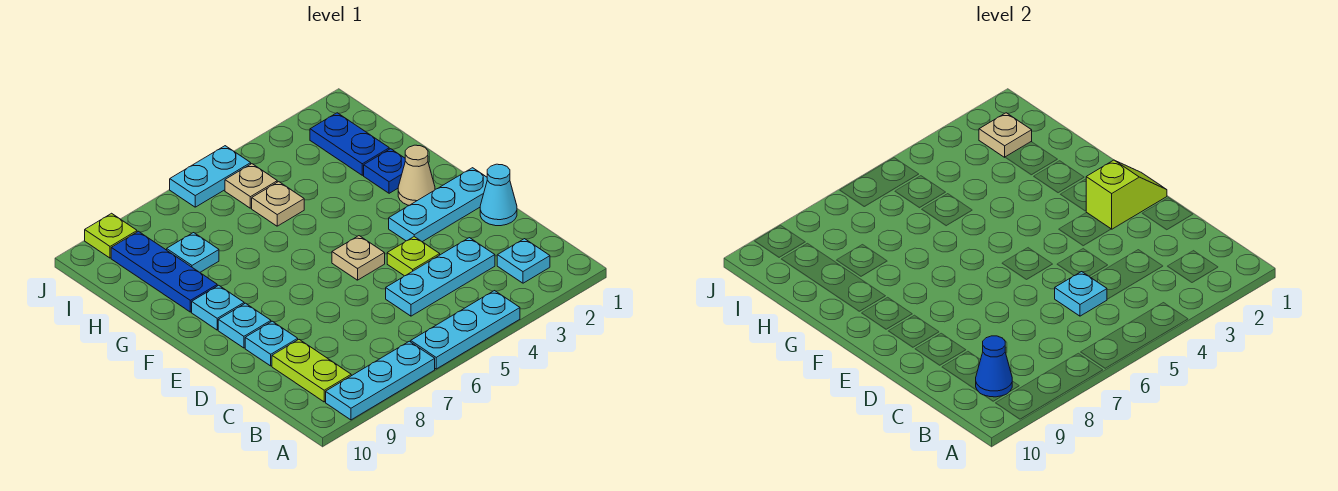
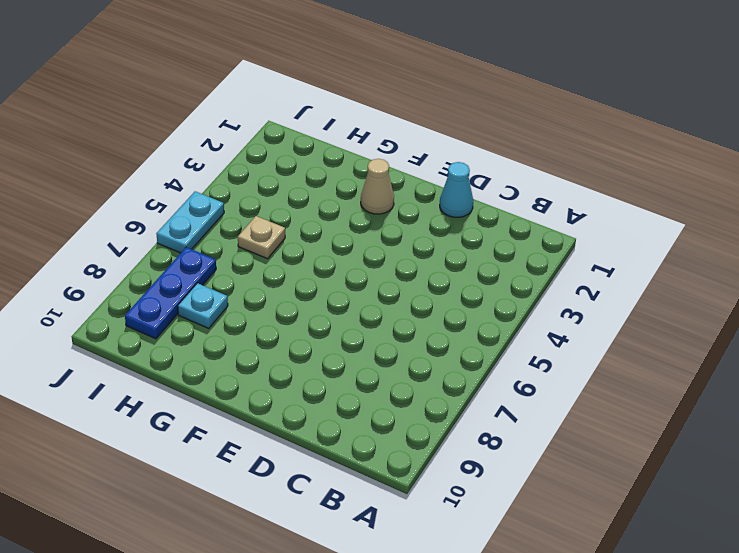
blue plate I7:I9 level 1 -> blue plate G9:I9 level 1
none -> cyan plate A4:A6 level 1
none -> cyan plate A7:A9 level 1
none -> cyan plate B2 level 1

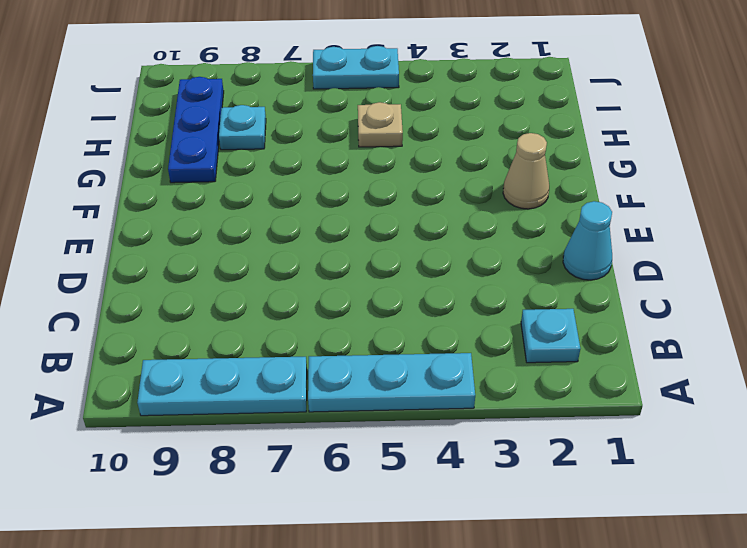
none -> lime plate B9:C9 level 1
none -> cyan plate C3:C5 level 1
none -> lime plate D4 level 1

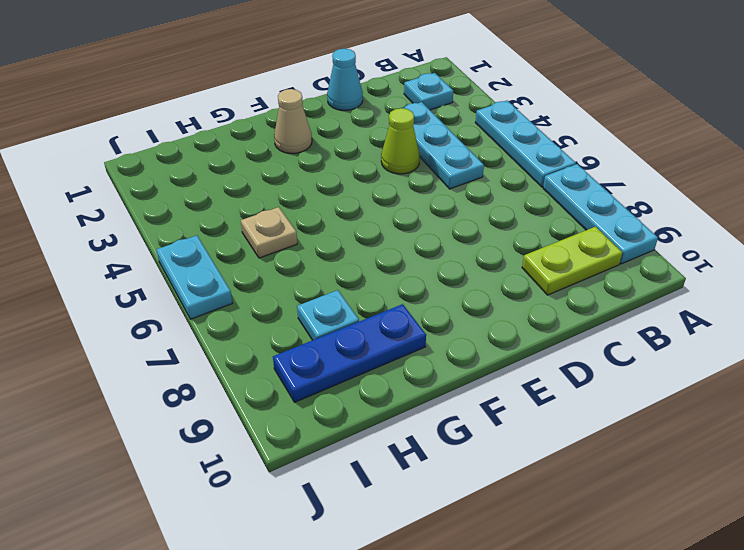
lime cone D4 level 1 -> lime plate D4 level 1
none -> cyan plate D9 level 1
none -> cyan plate E1:E3 level 1
none -> tan plate E5 level 1

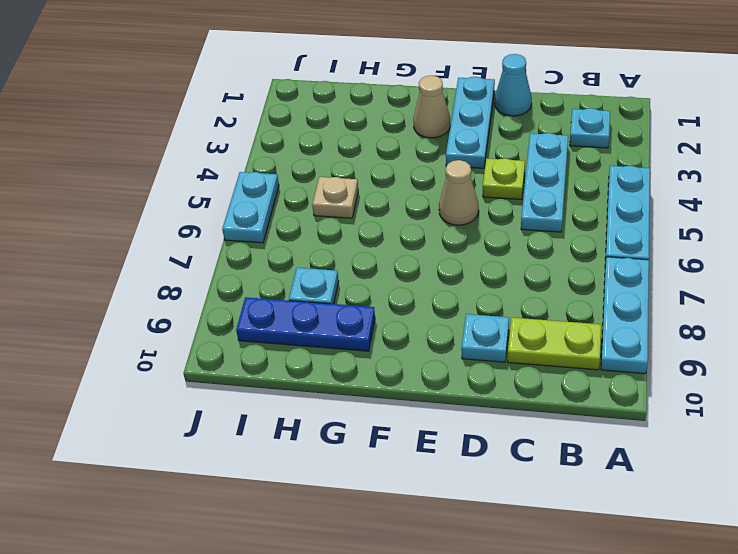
tan cone E5 level 1 -> tan plate E5 level 1
none -> cyan plate E9 level 1
none -> cyan plate F9 level 1
none -> blue plate G2 level 1

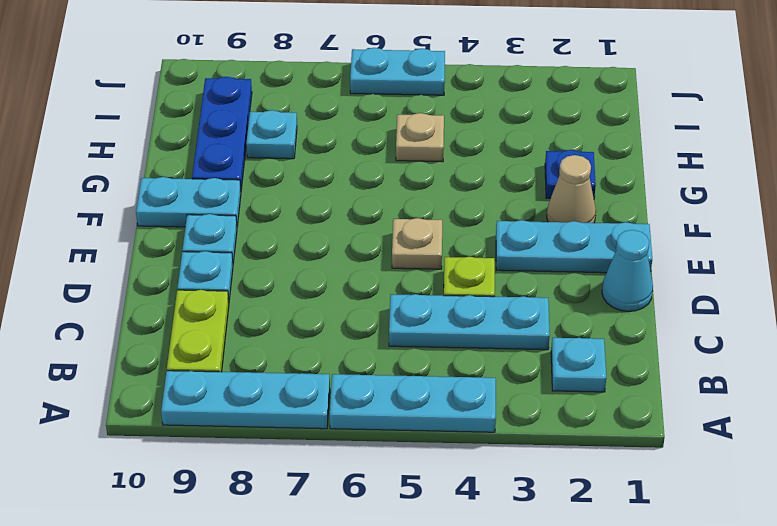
cyan plate F9:F10 level 1 -> cyan plate F9 level 1
none -> blue plate H2:I2 level 1
none -> tan plate I5 level 1
none -> lime plate J9 level 1

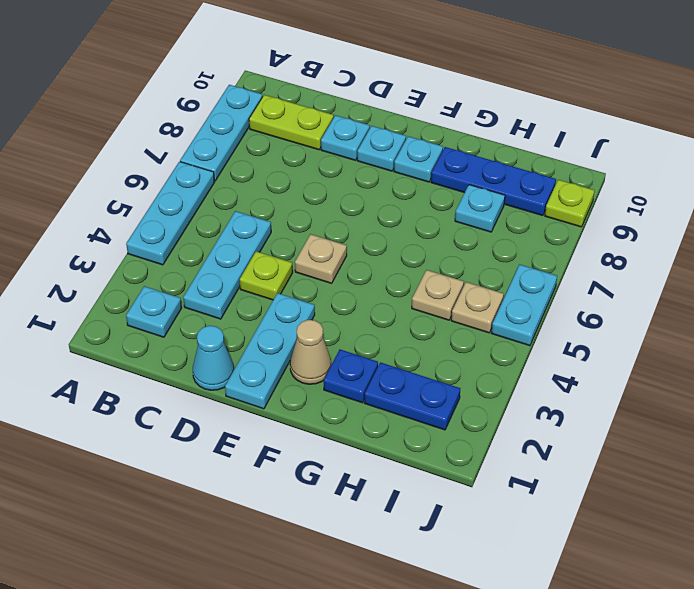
none -> blue cone B9 level 2
none -> cyan plate C5 level 2
none -> lime slope E1:E2 level 2 top 2

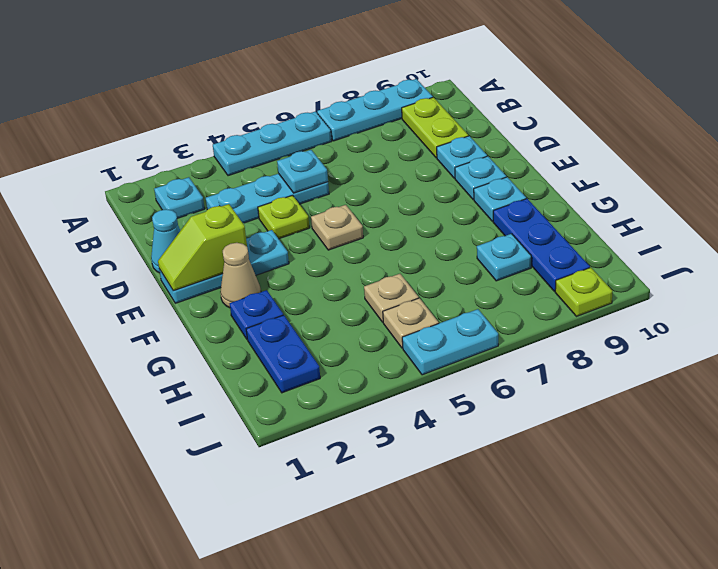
none -> blue cone B9 level 2
none -> tan plate I2 level 2

